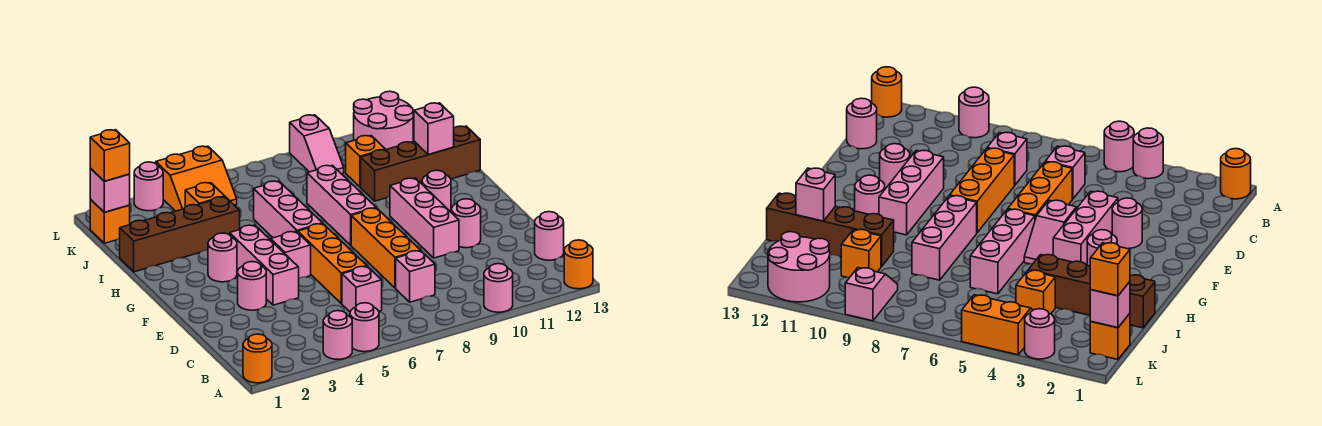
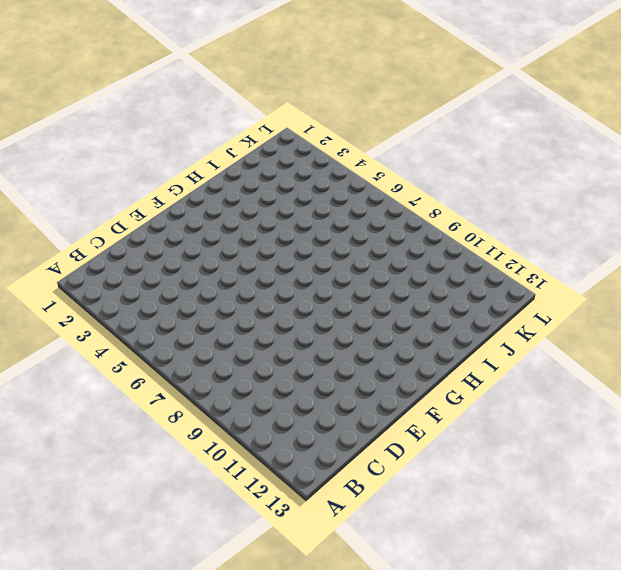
none -> orange round brick A1 level 1
none -> pink round brick A4 level 1
none -> pink round brick A5 level 1
none -> pink round brick A10 level 1

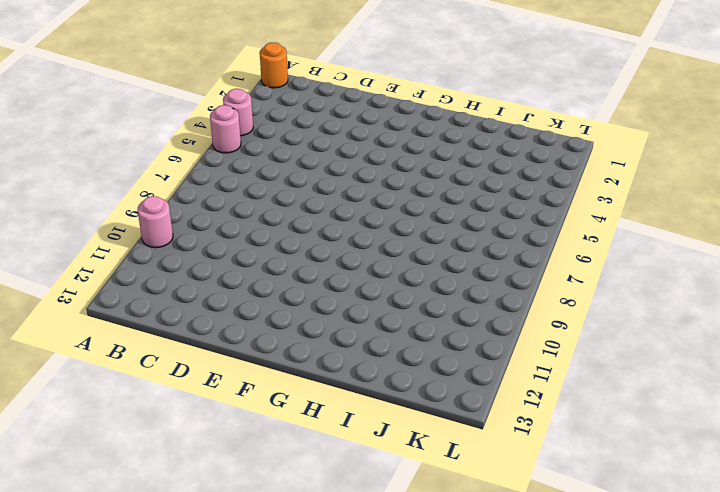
none -> orange round brick A13 level 1
none -> pink brick C6 level 1
none -> pink brick C8 level 1
none -> pink round brick C13 level 1

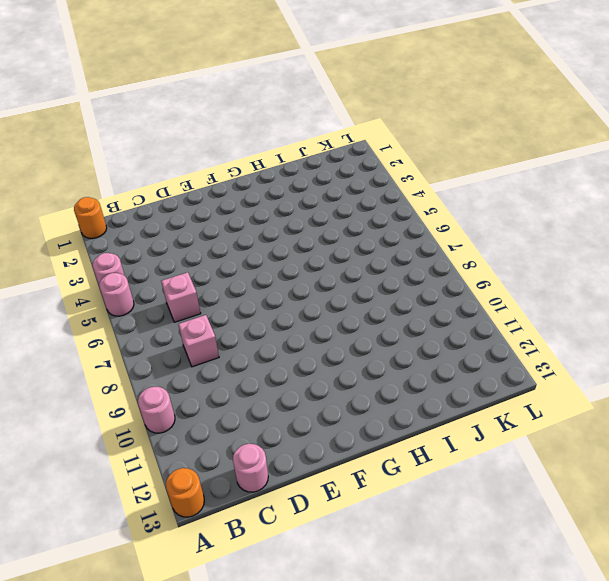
none -> orange brick D6:F6 level 1
none -> orange brick D8:F8 level 1
none -> pink round brick E3 level 1
none -> pink brick E4:G4 level 1

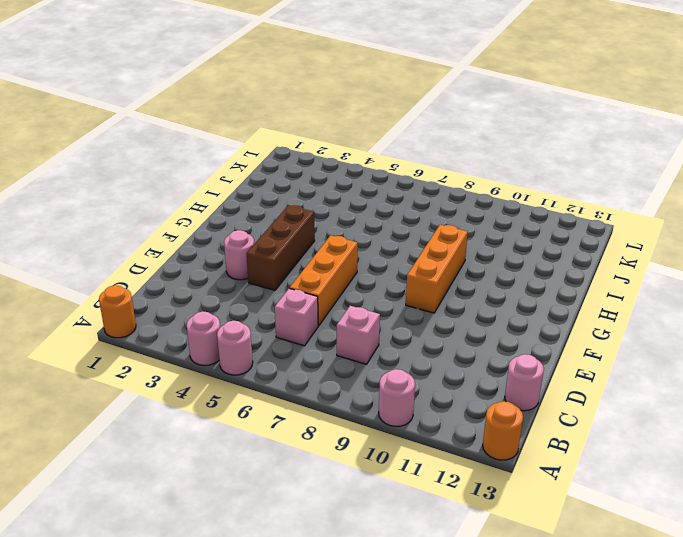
brown brick E4:G4 level 1 -> pink brick E4:G4 level 1
orange brick F9:H9 level 1 -> orange brick D8:F8 level 1
none -> pink brick E10:G10 level 1
none -> pink round brick E11 level 1
none -> pink slope F5:G5 level 1 top F
none -> pink round brick G3 level 1

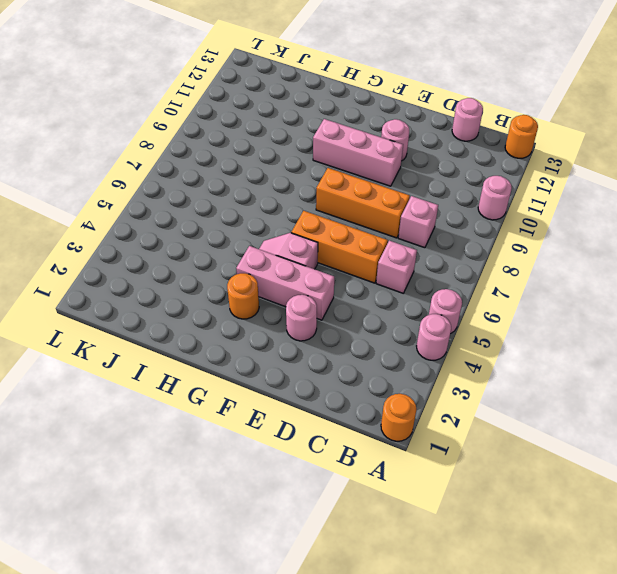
orange round brick G3 level 1 -> pink round brick G3 level 1
none -> pink brick G6:I6 level 1
none -> pink brick G8:I8 level 1
none -> pink round brick G11 level 1
none -> brown brick I1:I4 level 1

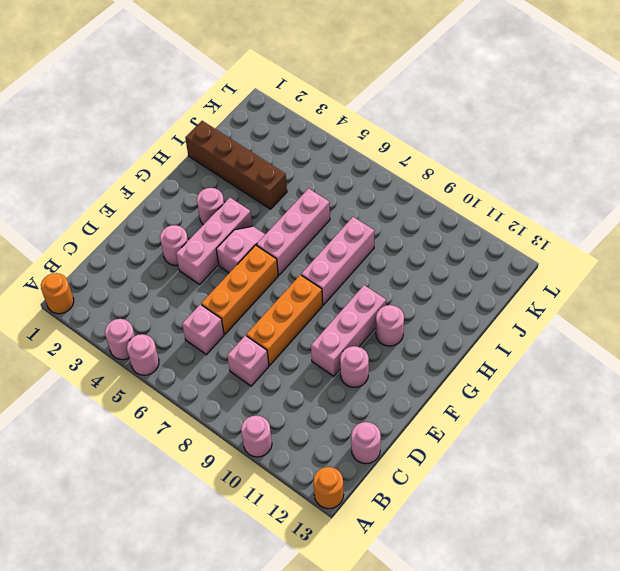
none -> brown brick I10:I13 level 1
none -> orange brick J4 level 1
none -> orange brick J10 level 1
none -> orange brick K1 level 1

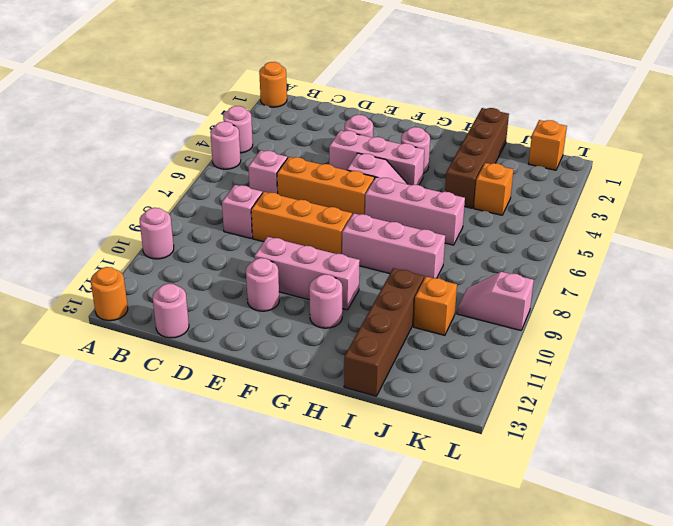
none -> orange slope K4:L5 level 1 top L
none -> pink round brick K11:L12 level 1
none -> pink round brick L3 level 1
none -> pink brick I12 level 2

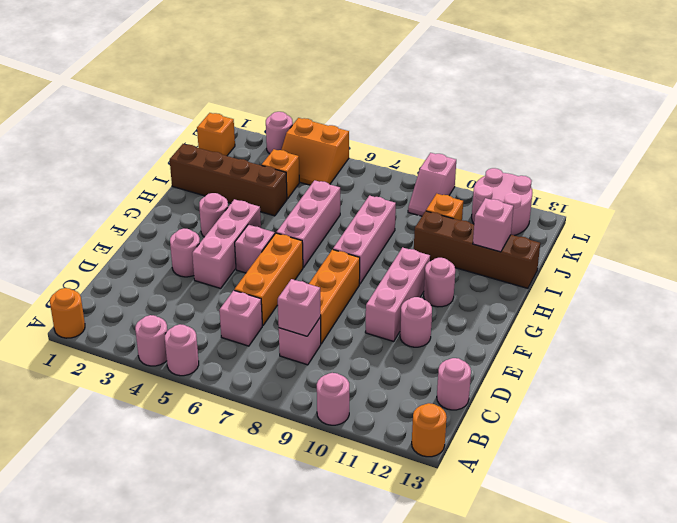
pink brick C8 level 2 -> pink brick K1 level 2
none -> orange brick K1 level 3

